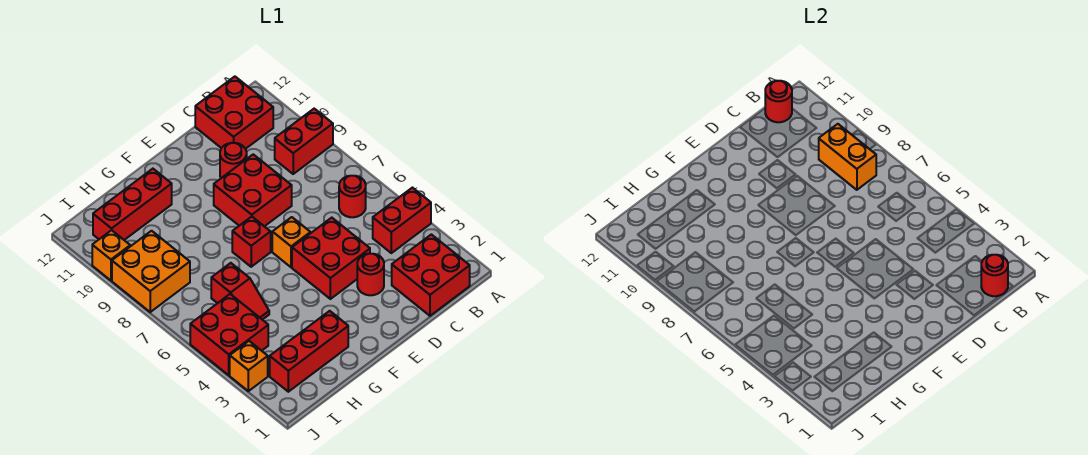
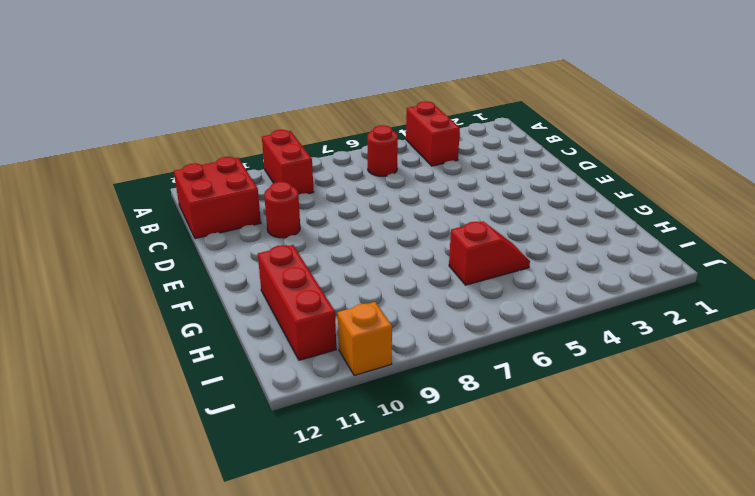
none -> red brick B1:C2 level 1
none -> red round brick D3 level 1
none -> red brick D4:E5 level 1

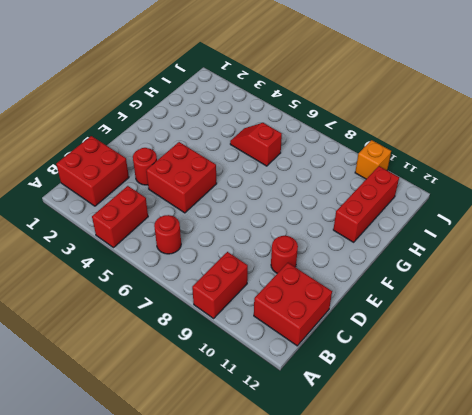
none -> red brick D8:E9 level 1
none -> orange brick E6 level 1
none -> red brick F7 level 1

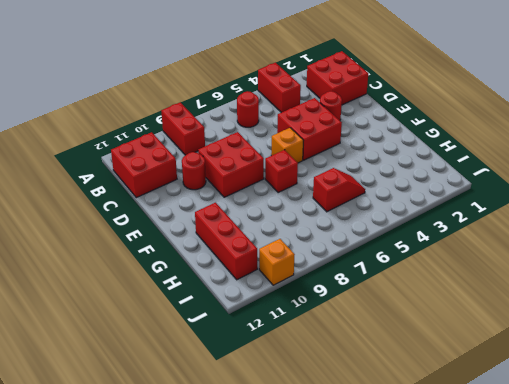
none -> red brick G2:I2 level 1
none -> red brick I4:J5 level 1
none -> orange brick I8:J9 level 1

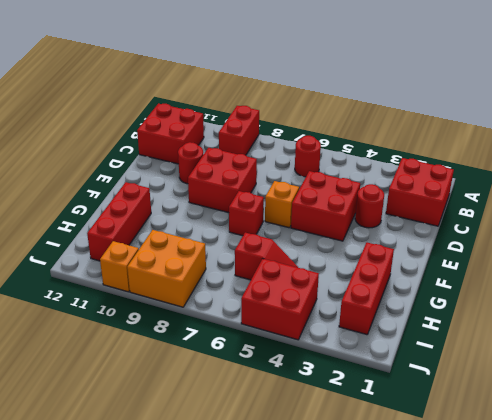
none -> red brick A4:B4 level 1
none -> orange brick J3 level 1
none -> red round brick B1 level 2

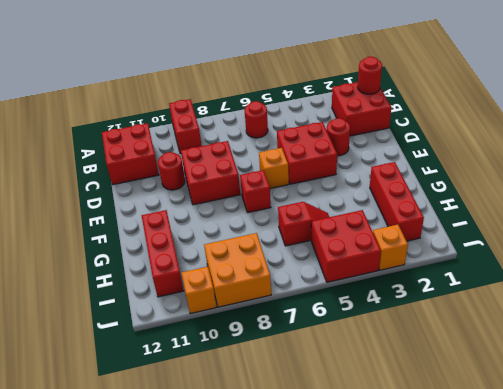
none -> red brick A4:B4 level 1
none -> orange brick B8:B9 level 2
none -> red round brick B12 level 2

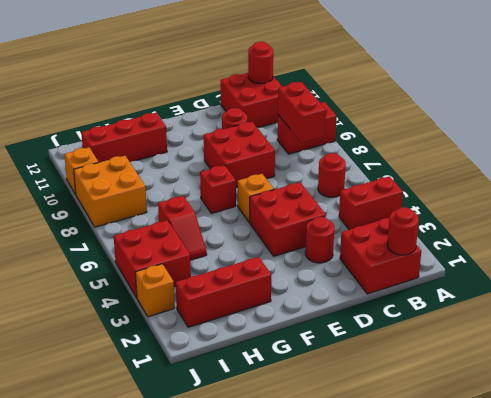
red brick B8:B9 level 2 -> orange brick B8:B9 level 2

